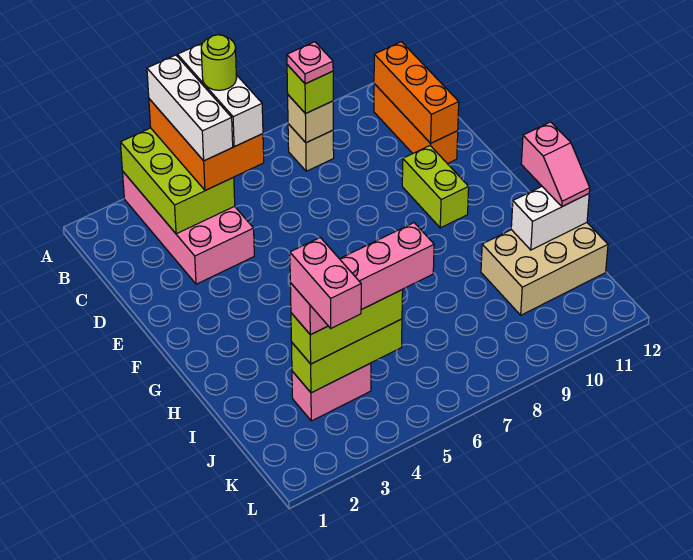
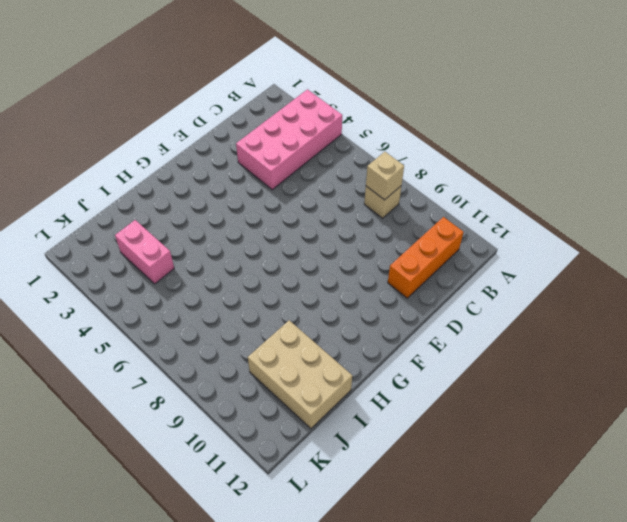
none -> lime brick E10:F10 level 1
none -> lime brick A3:C4 level 2
none -> orange brick B11:D11 level 2

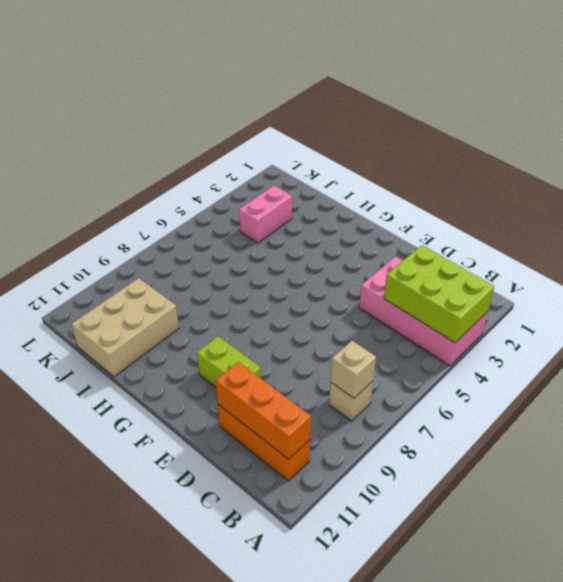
none -> white brick I11:I12 level 2
none -> lime brick J3:J5 level 2
none -> orange brick A4:C5 level 3

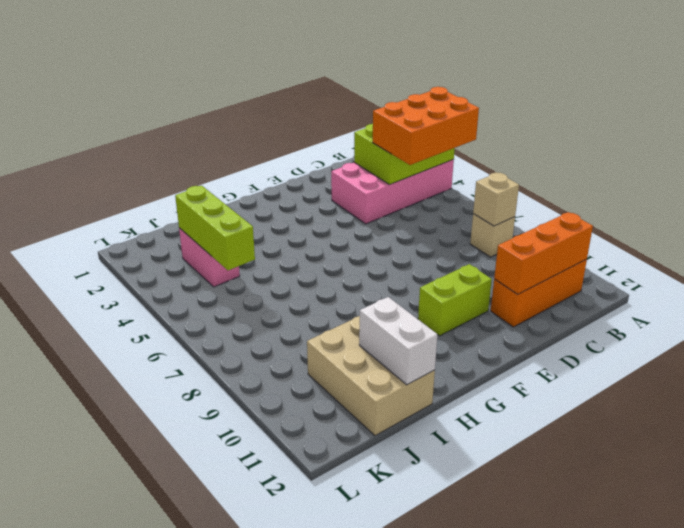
none -> lime brick B8 level 3
none -> pink slope H12:I12 level 3 top H
none -> lime brick J3:J5 level 3

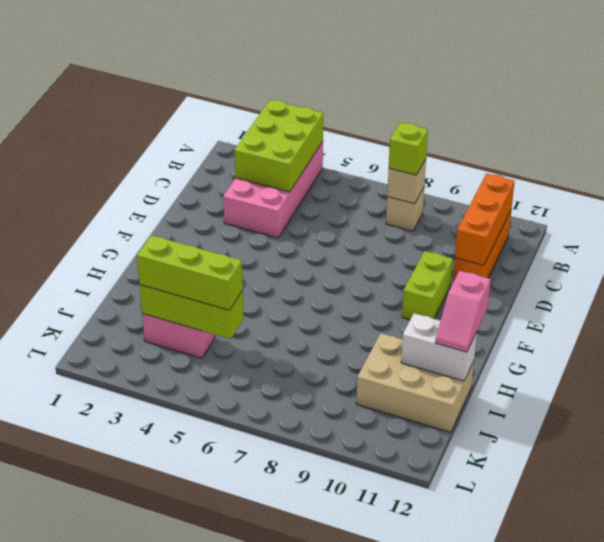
none -> orange brick A4:C5 level 3
none -> white brick A4:C4 level 4
none -> white brick A5:C5 level 4

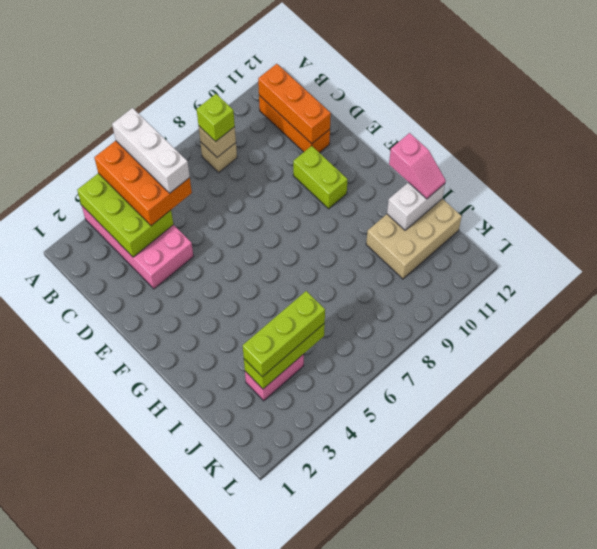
none -> white brick A4:C4 level 4
none -> pink plate B8 level 4
none -> pink brick J3:J6 level 4

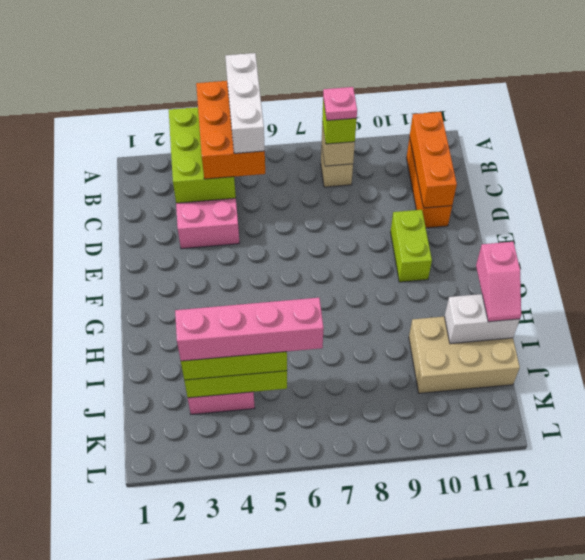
none -> white brick A4:C4 level 4
none -> lime round brick B5 level 5
none -> pink brick J3:K3 level 5

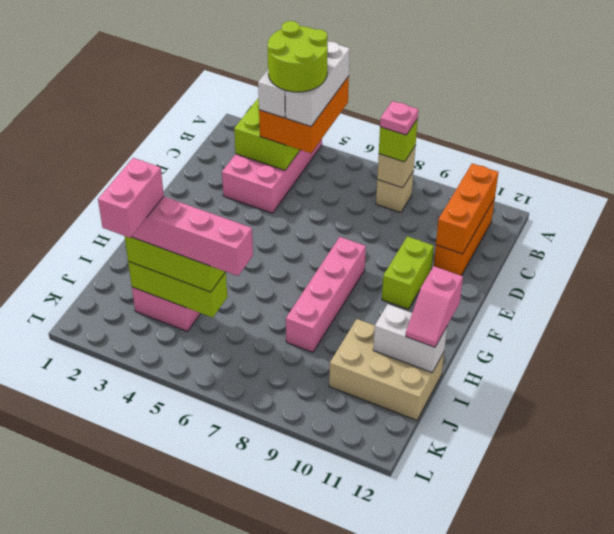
lime round brick B4:C5 level 5 -> lime round brick B5 level 5
pink brick F8:I8 level 1 -> none

